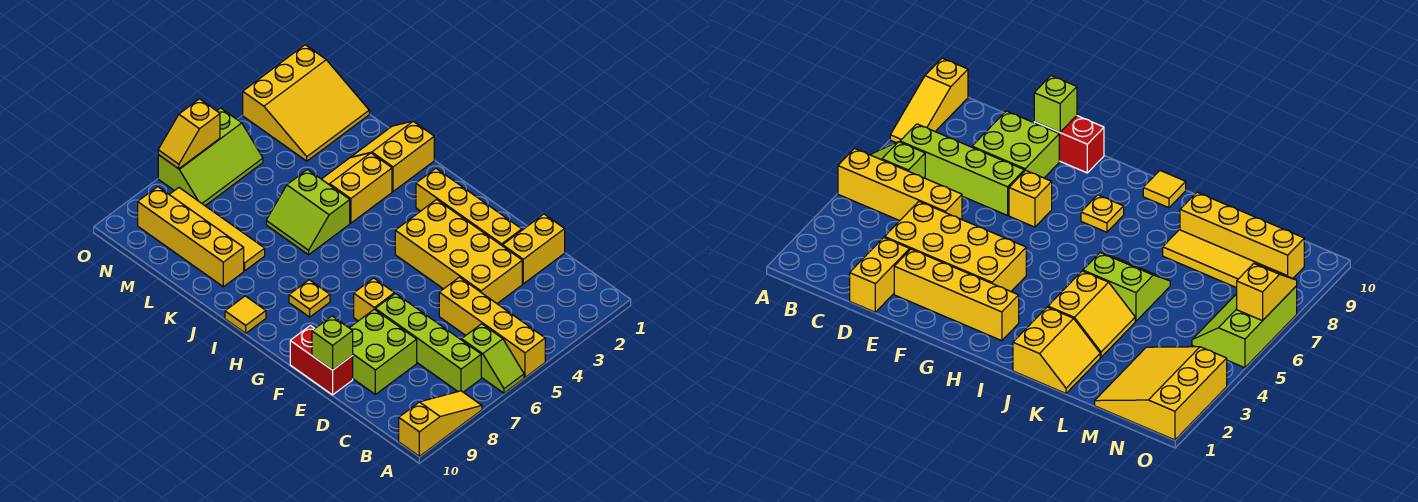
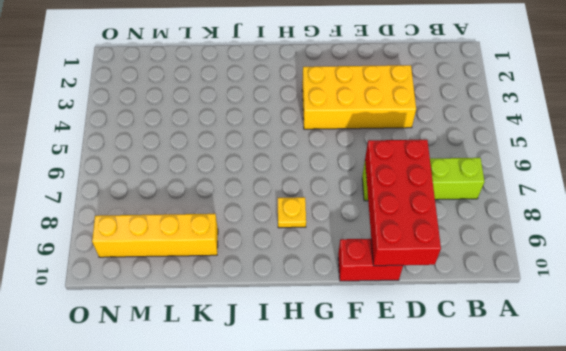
red brick D7:E10 level 2 -> lime brick E10 level 2
none -> yellow brick A5:D5 level 1
none -> lime slope A6:B6 level 1 top B
none -> yellow slope A8:A10 level 1 top 10

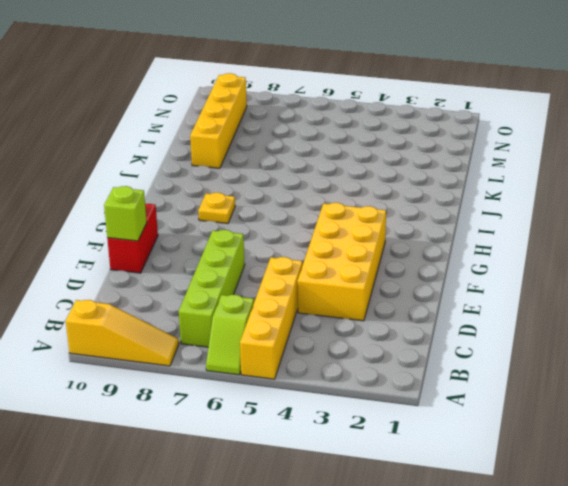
none -> yellow brick D1:D2 level 1
none -> lime brick D8:E9 level 1
none -> yellow brick E2:H2 level 1

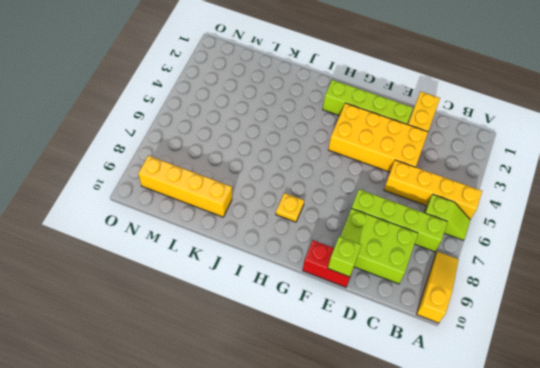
lime brick C8:E9 level 1 -> lime brick D8:E9 level 1
lime brick E2:H2 level 1 -> yellow brick E2:H2 level 1
none -> yellow brick F7 level 1
none -> yellow tile I10 level 1
none -> yellow slope J1:K2 level 1 top J

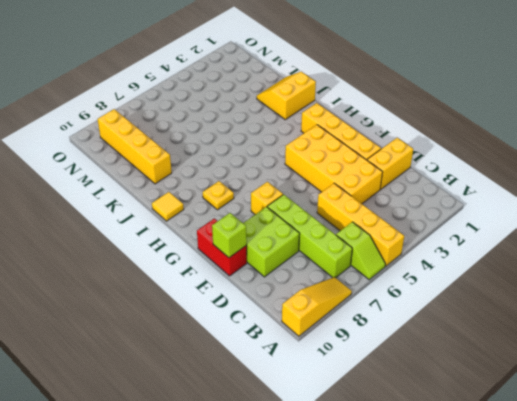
none -> yellow slope J3:K4 level 1 top J
none -> lime slope J5:K6 level 1 top 5
none -> yellow tile K8:N8 level 1

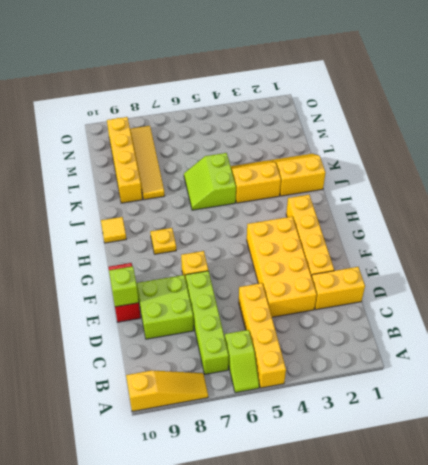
none -> yellow slope M1:O3 level 1 top O
none -> lime slope N5:O7 level 1 top O
none -> yellow slope O6:O7 level 2 top 6

